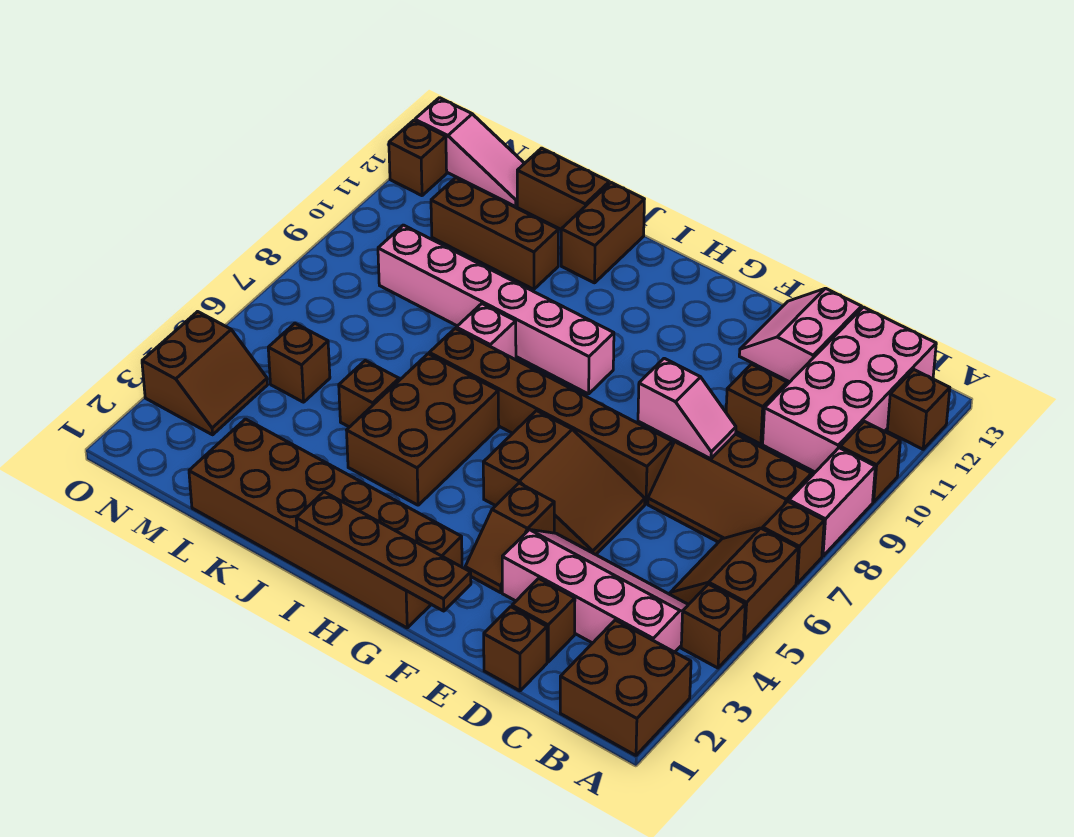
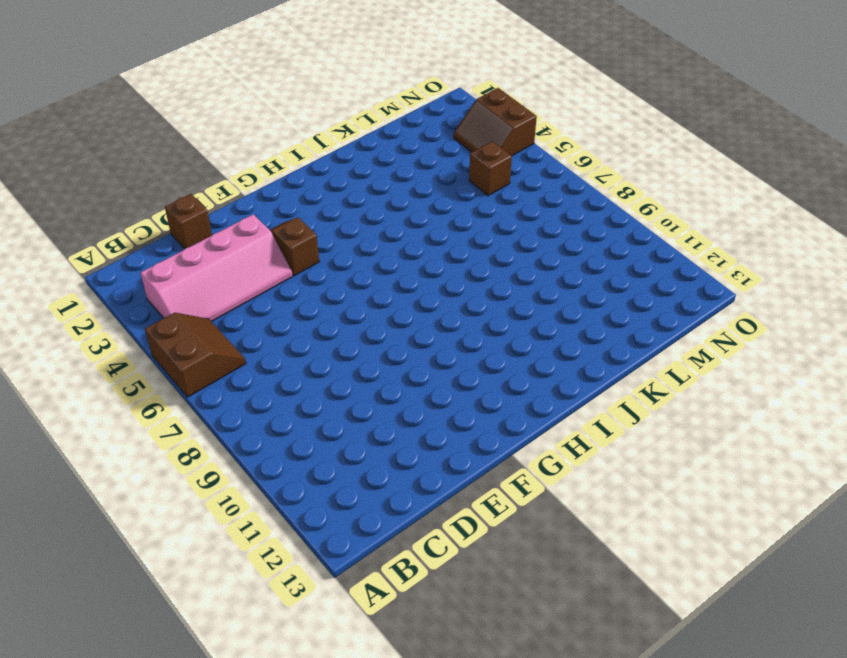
none -> brown brick A1:B2 level 1
none -> brown brick A4 level 1
none -> brown brick A7 level 1
none -> pink brick A8:A9 level 1

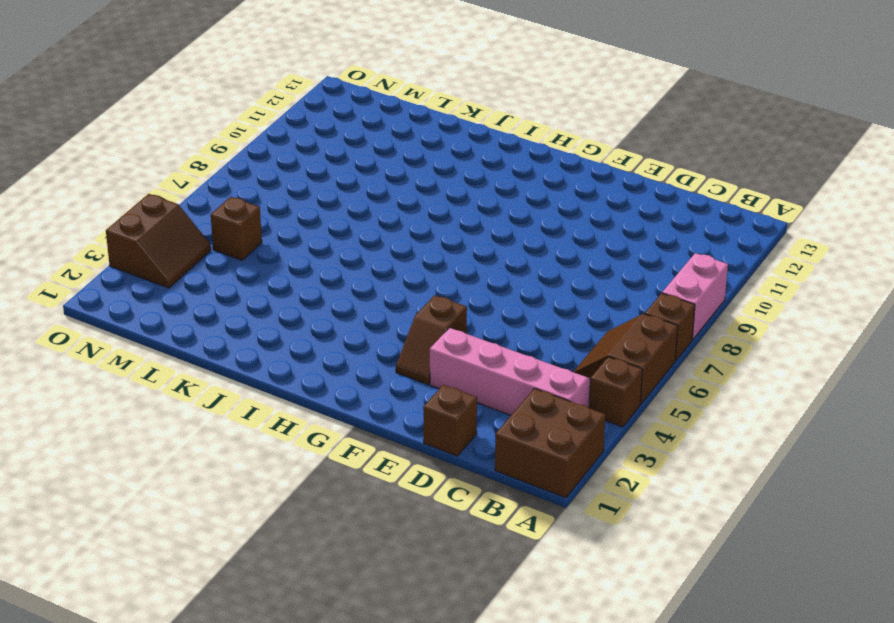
none -> brown brick A10 level 1
none -> brown brick A12 level 1
none -> brown slope B7:D8 level 1 top 8
none -> pink brick B10:C13 level 1

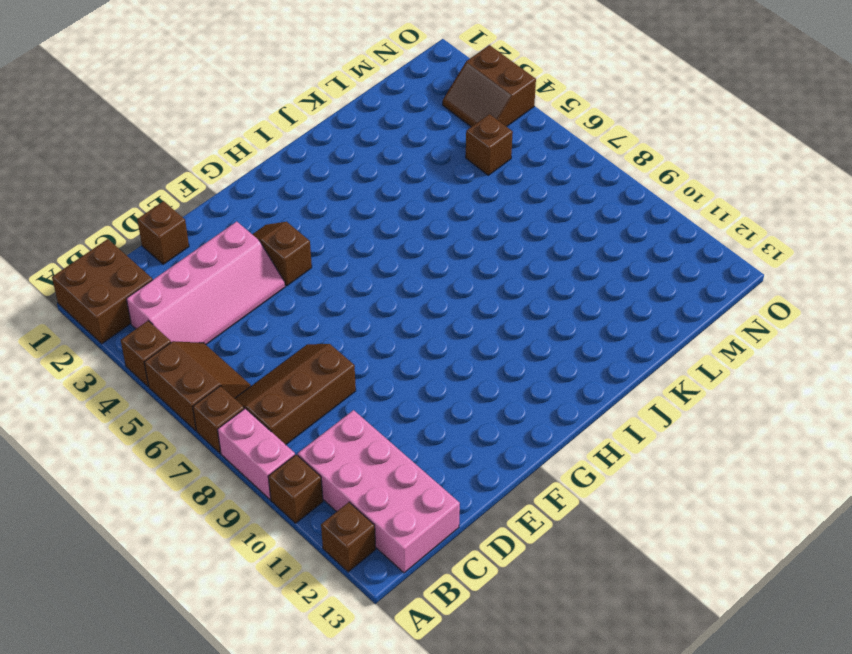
none -> brown brick D2 level 1
none -> brown brick D10 level 1
none -> pink slope D12:E13 level 1 top D
none -> brown slope E5:G6 level 1 top G

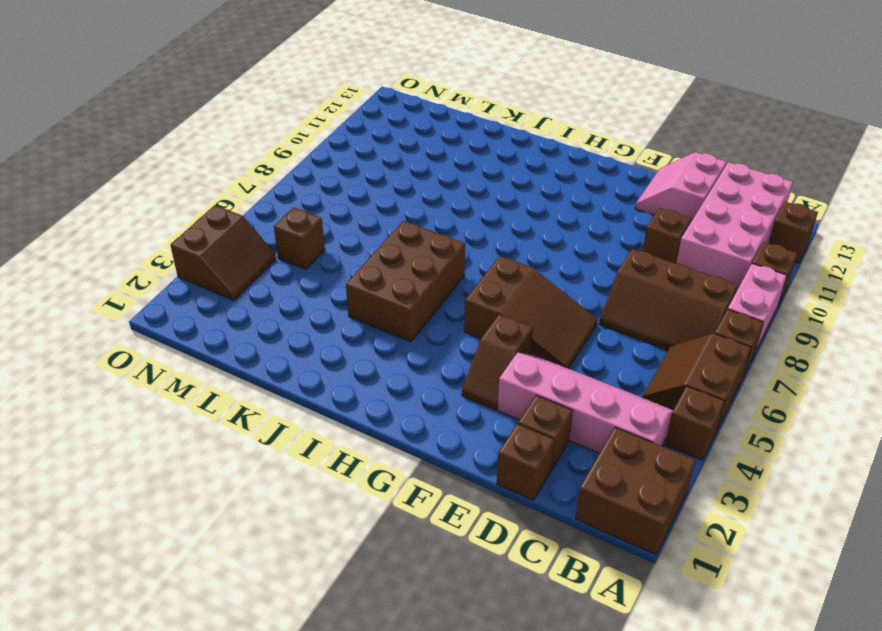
none -> brown brick E7:J7 level 1
none -> brown brick G1:L2 level 1
none -> pink brick H9:M9 level 1
none -> pink brick J8 level 1

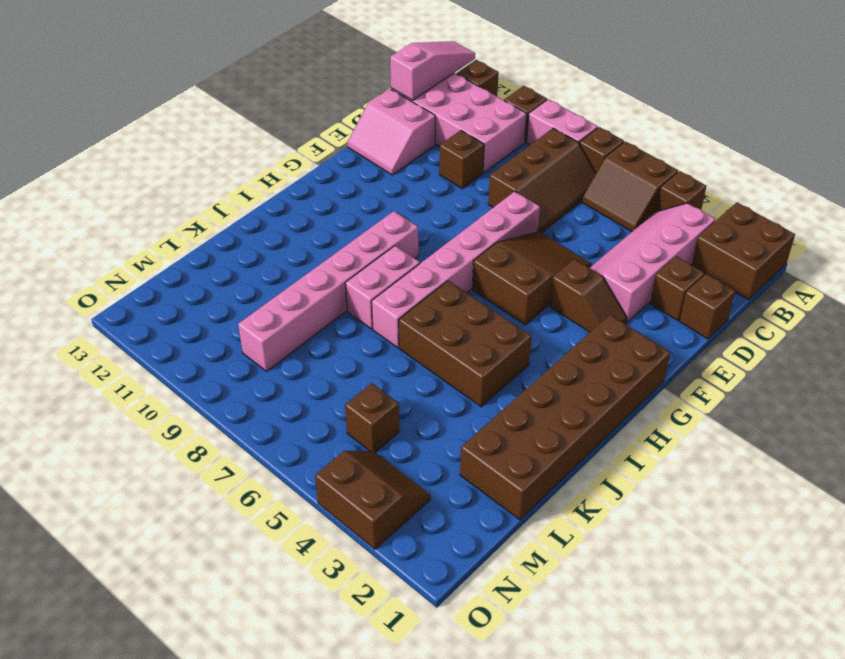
pink slope A13:C13 level 2 top C -> pink slope M13:O13 level 1 top O
pink brick E7:J7 level 1 -> brown brick E7:J7 level 1
pink brick I8:J8 level 1 -> pink brick J8 level 1
none -> brown brick J12:J13 level 1
none -> brown brick K5 level 1
none -> brown brick K11:M11 level 1
none -> brown brick K13:L13 level 1

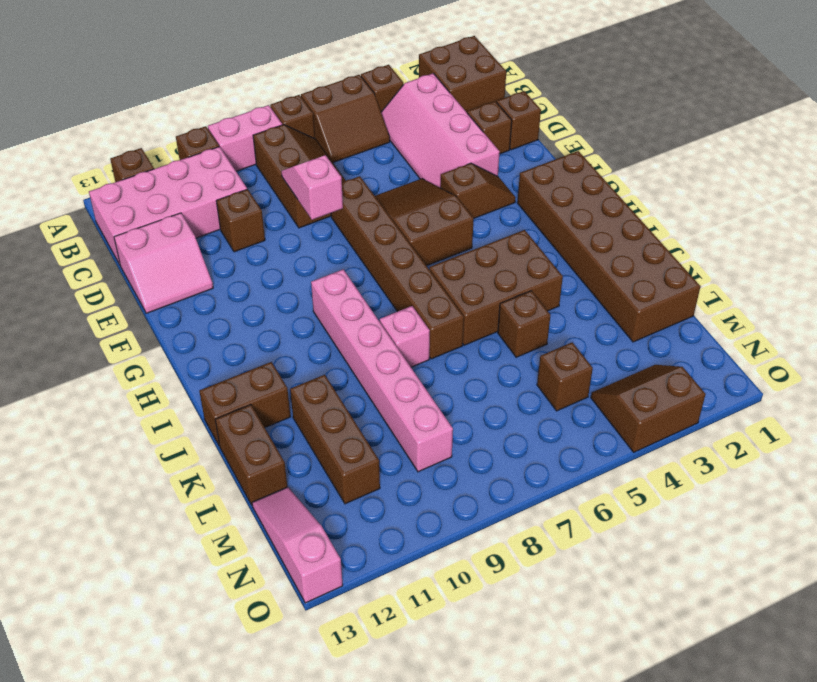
none -> brown brick O12 level 1
none -> brown plate F1:I1 level 2

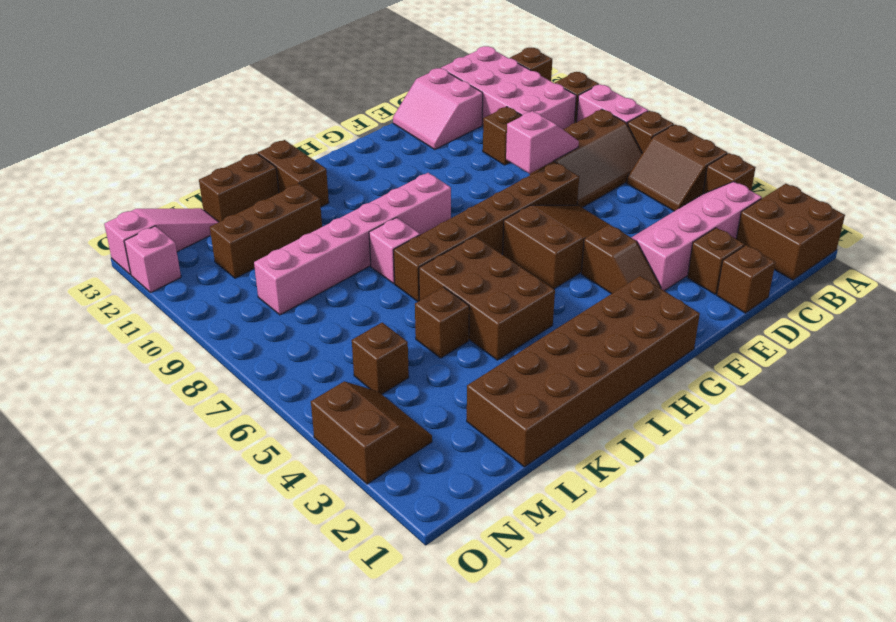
pink brick O12 level 1 -> brown brick O12 level 1
none -> brown plate F1:I1 level 2

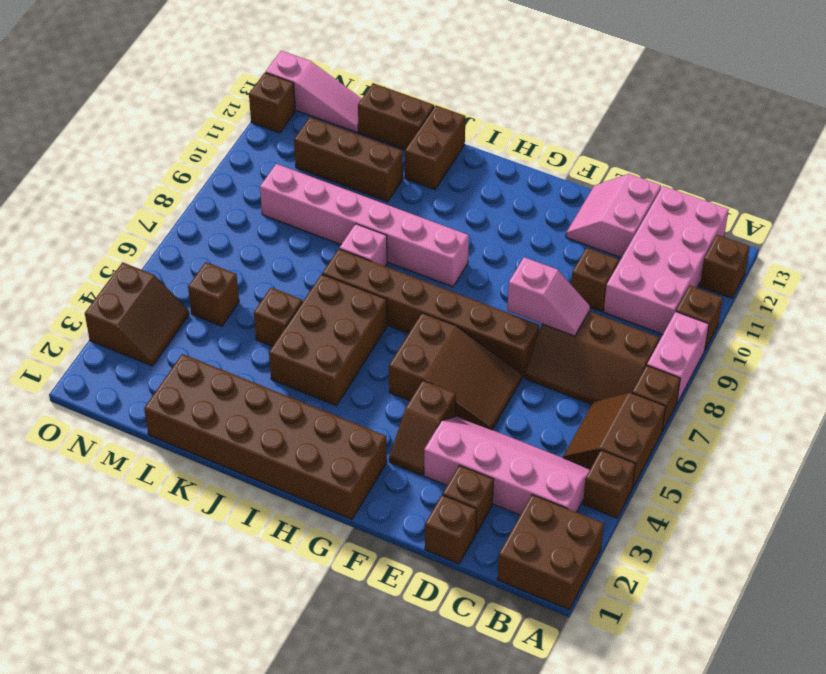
none -> brown plate F1:I1 level 2

